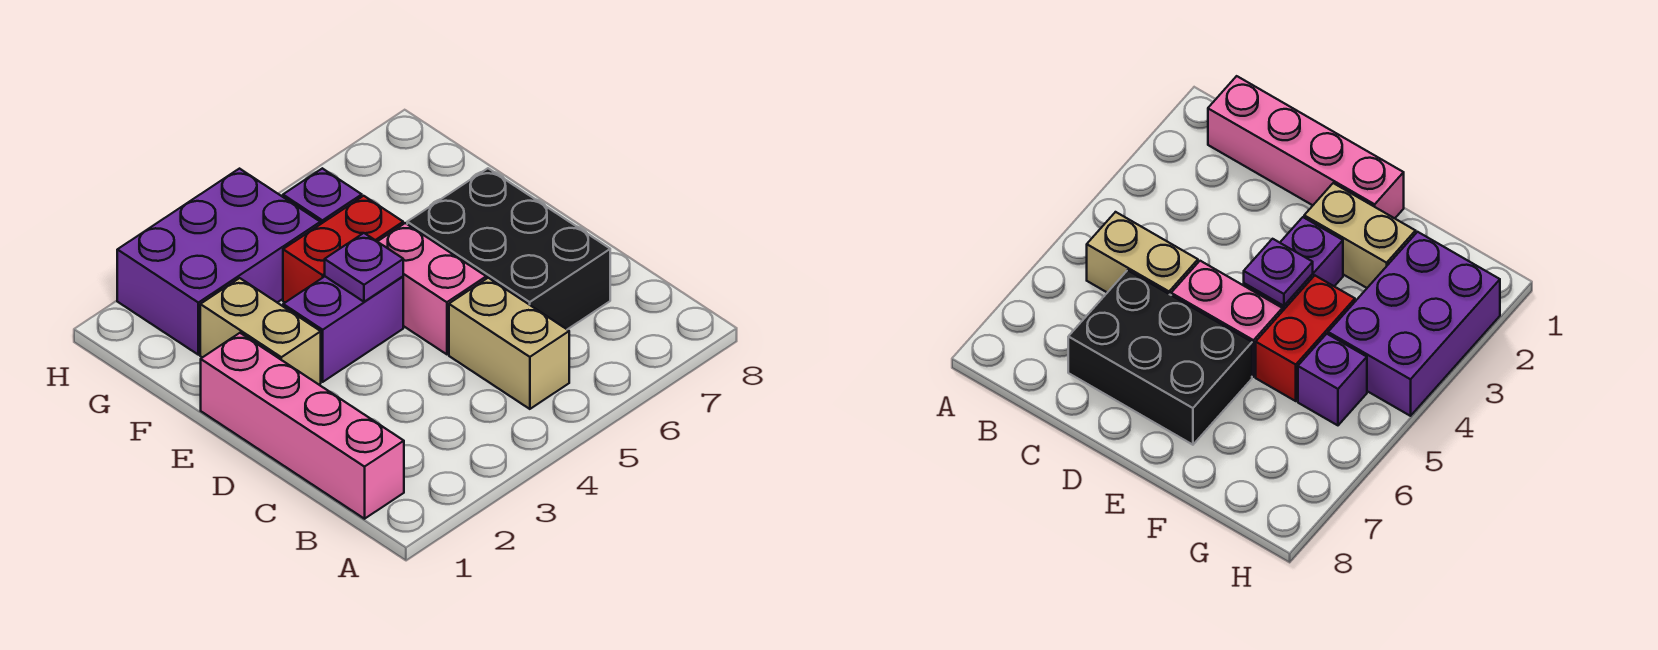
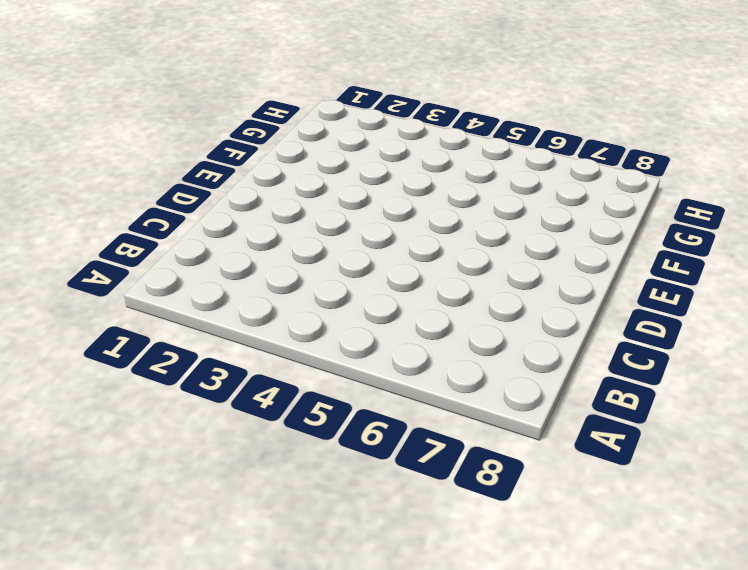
none -> pink brick B1:E1 level 1
none -> tan brick B5:C5 level 1

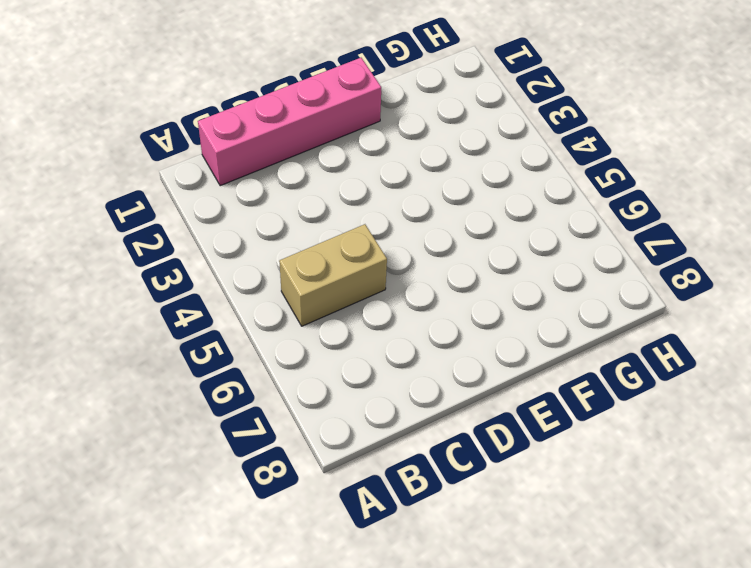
none -> black brick C6:E7 level 1
none -> pink brick D5:E5 level 1

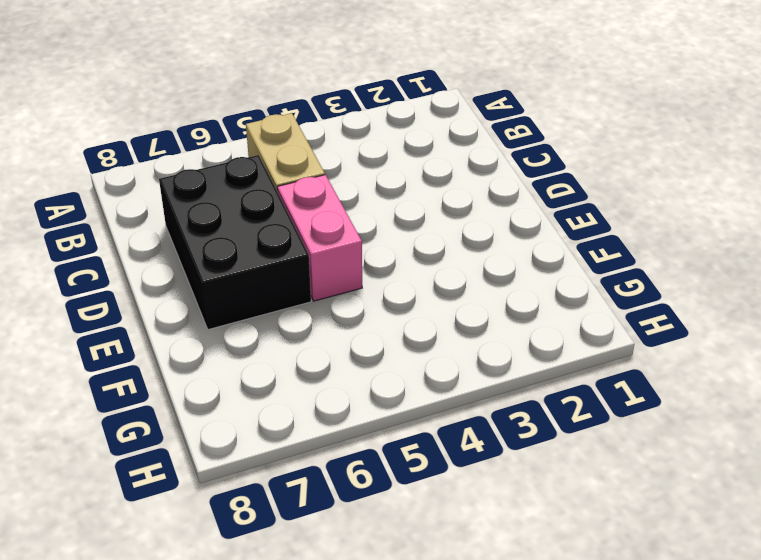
none -> pink brick B1:E1 level 1
none -> tan brick E2:F2 level 1

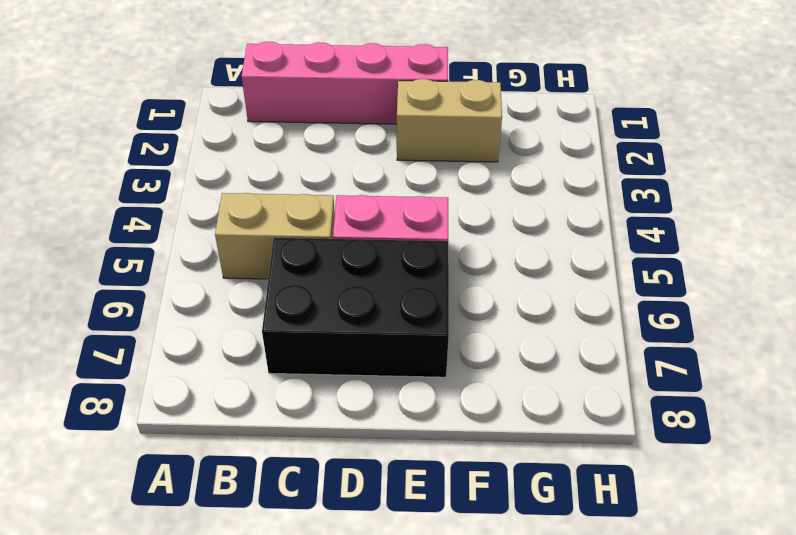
none -> purple brick E3:E4 level 1
none -> red brick F4:F5 level 1

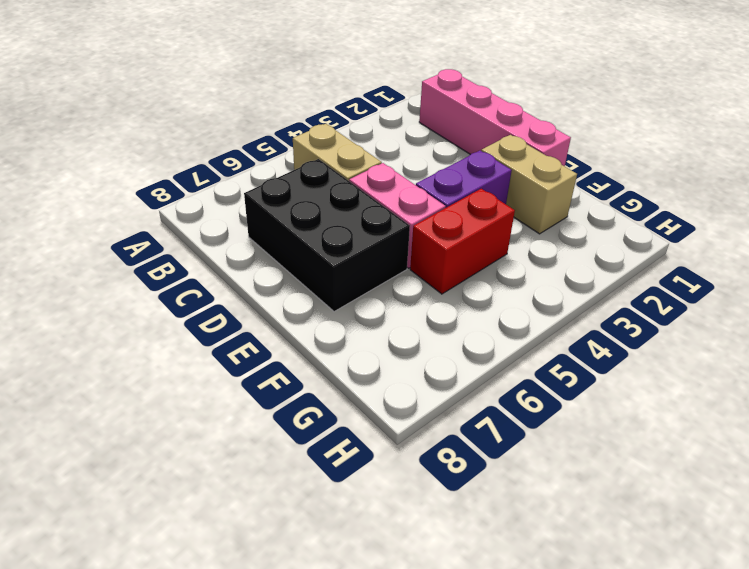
none -> purple brick G2:H4 level 1
none -> purple brick G5 level 1

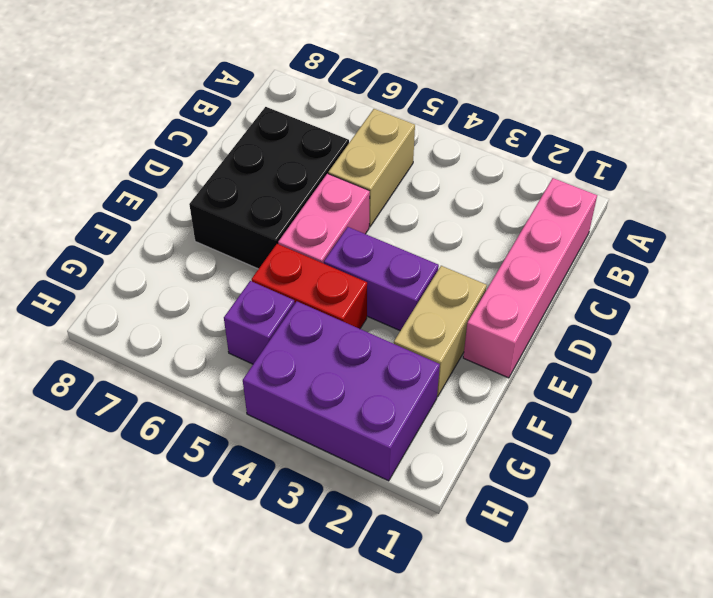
none -> purple plate E4 level 2

